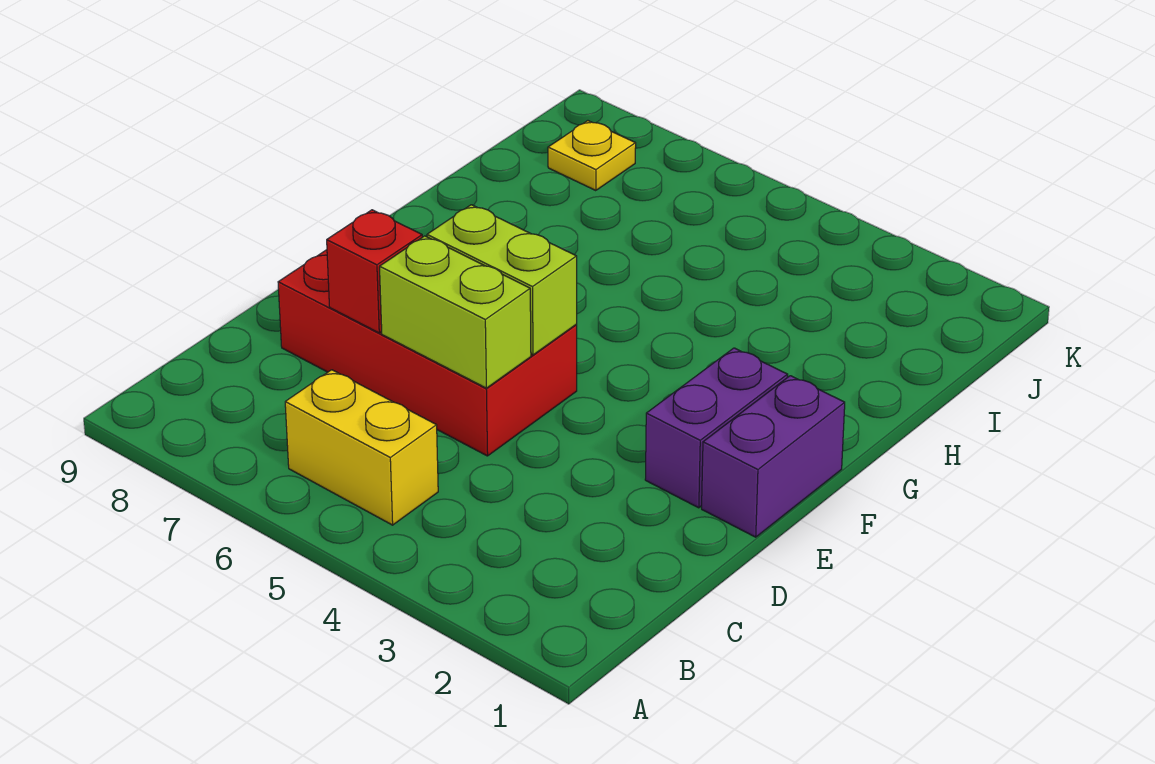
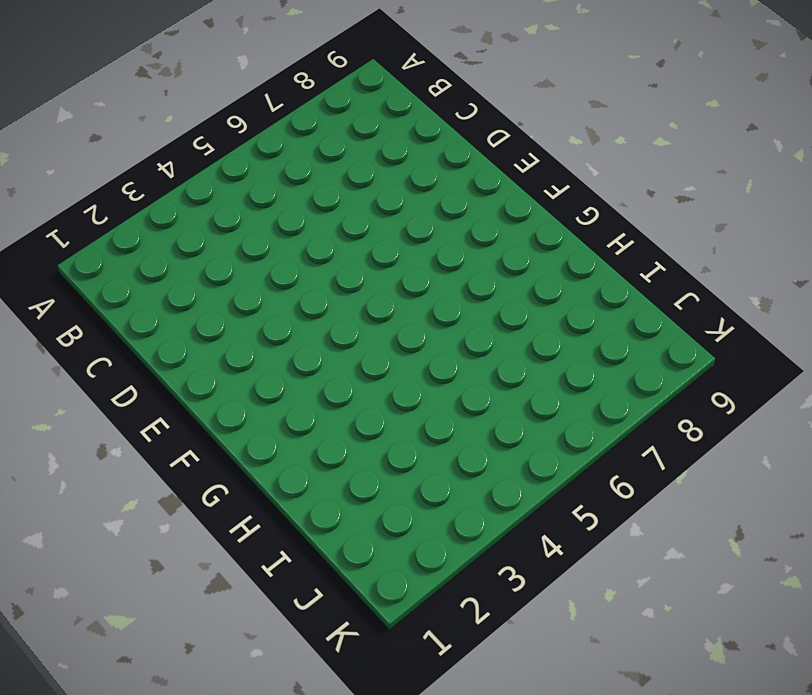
none -> yellow brick B5:B6 level 1
none -> red brick D5:E8 level 1

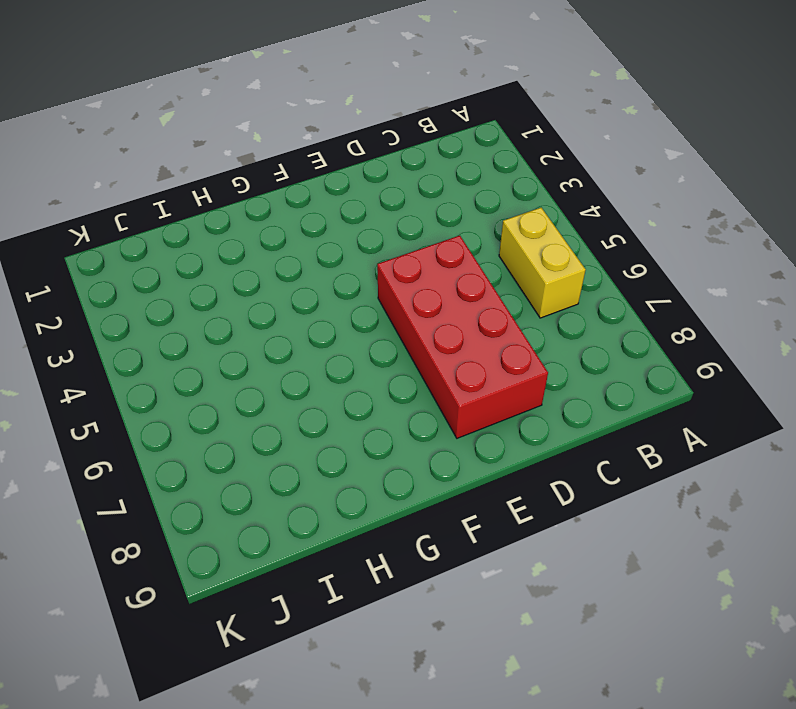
none -> purple brick E1:F1 level 1
none -> purple brick E2:F2 level 1

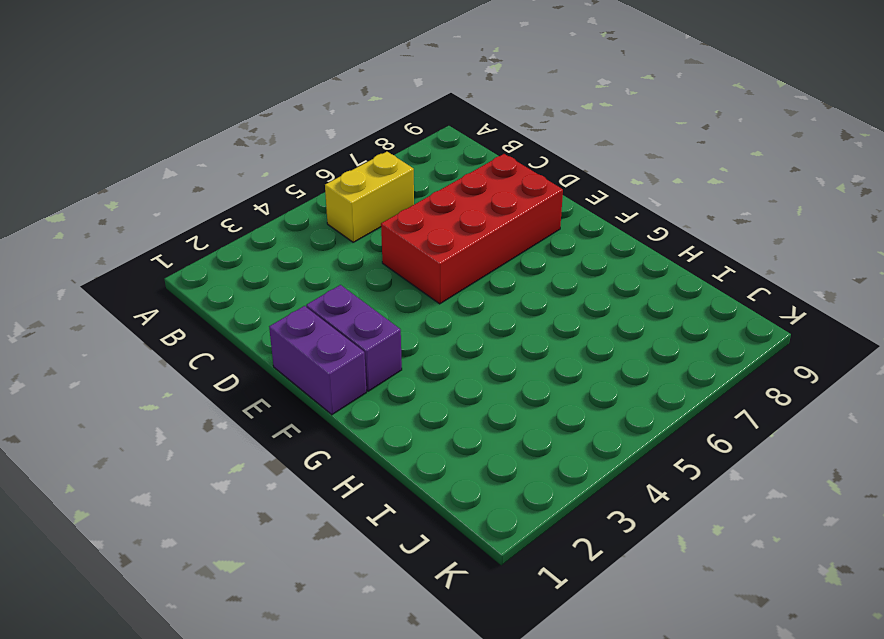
none -> yellow plate J8 level 1
none -> lime brick D5:D6 level 2

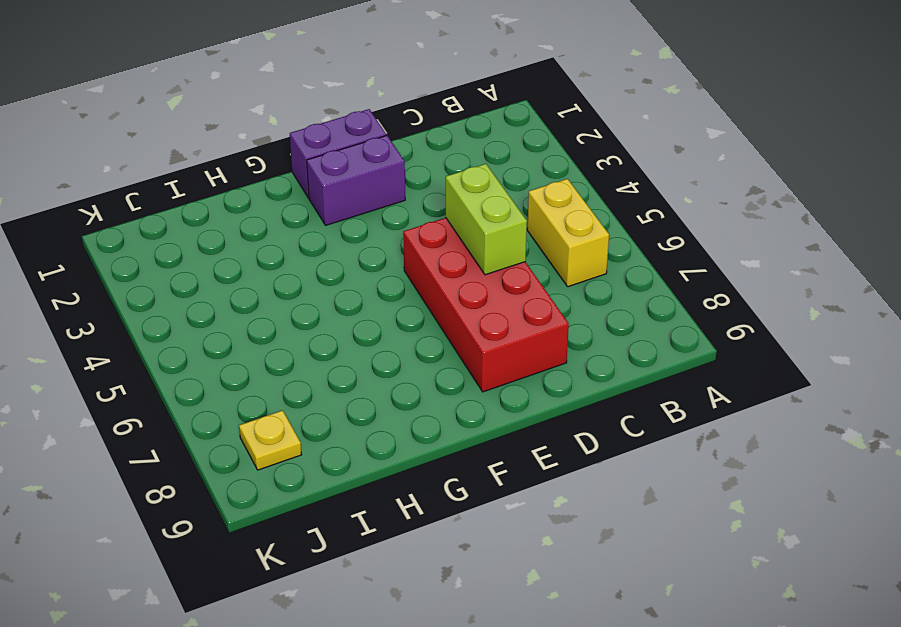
none -> red brick D7 level 2
none -> lime brick E5:E6 level 2

